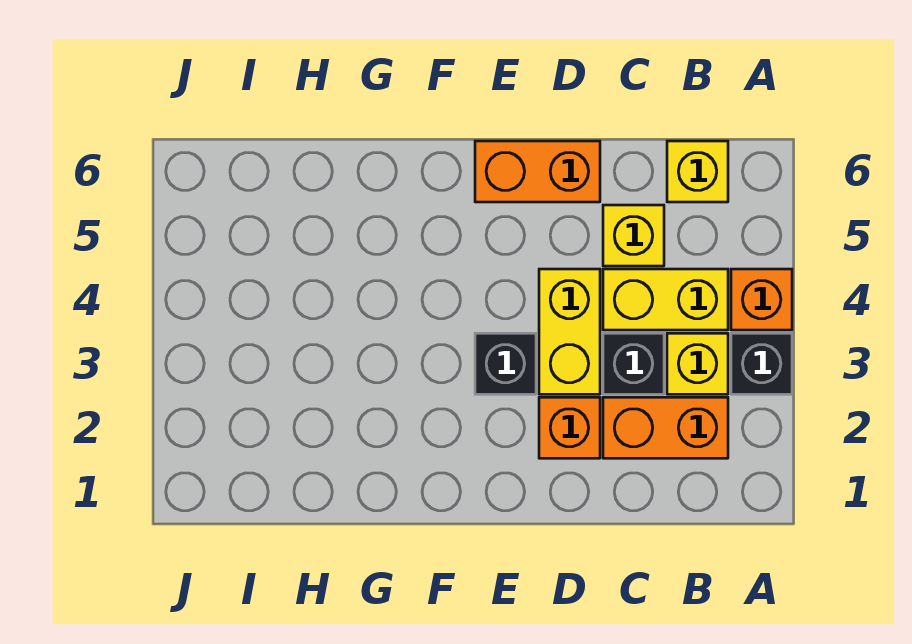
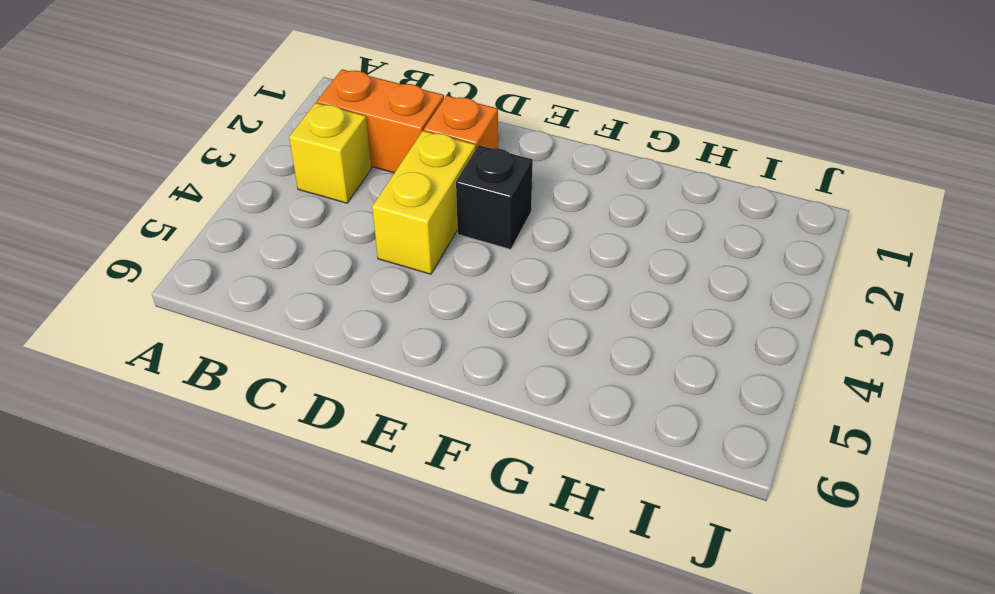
none -> black brick A3 level 1
none -> orange brick A4 level 1
none -> yellow brick B4:C4 level 1

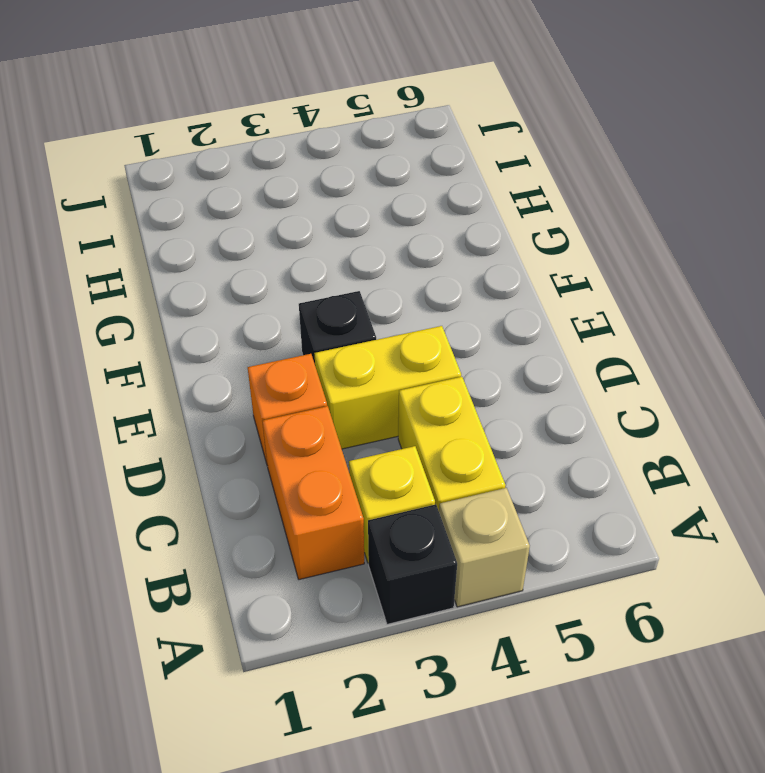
tan brick A4 level 1 -> orange brick A4 level 1
none -> yellow brick B6 level 1
none -> black brick C3 level 1
none -> yellow brick C5 level 1

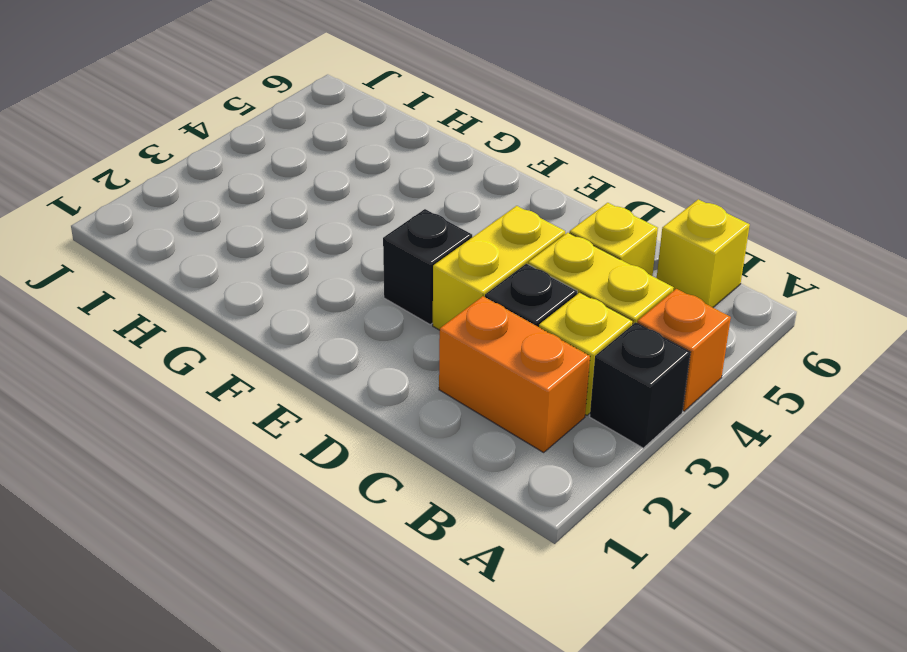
none -> orange brick D2 level 1
none -> orange brick D6:E6 level 1

